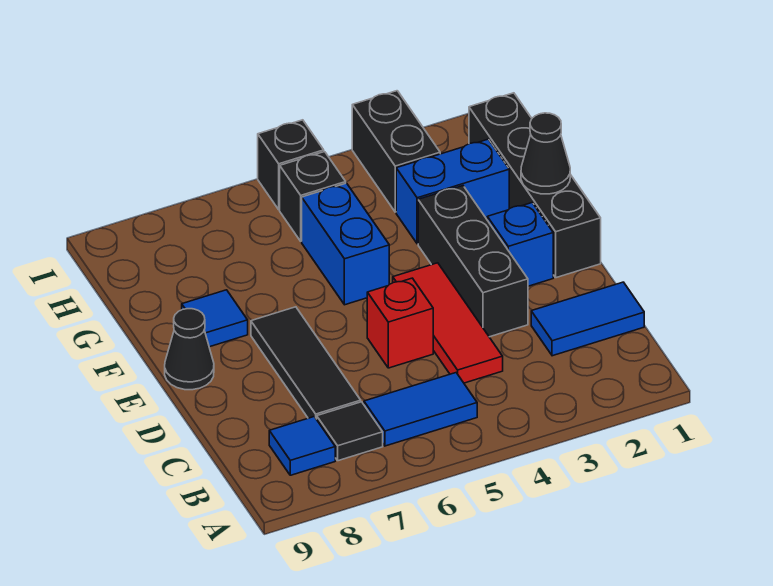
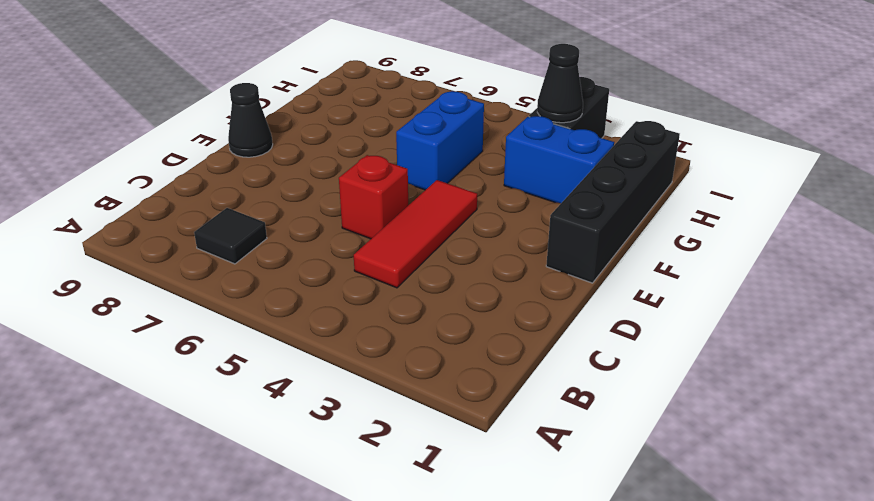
black cone H3 level 2 -> black cone F1 level 2
none -> blue tile B5:B6 level 1
none -> blue tile B8 level 1
none -> blue tile C1:C2 level 1

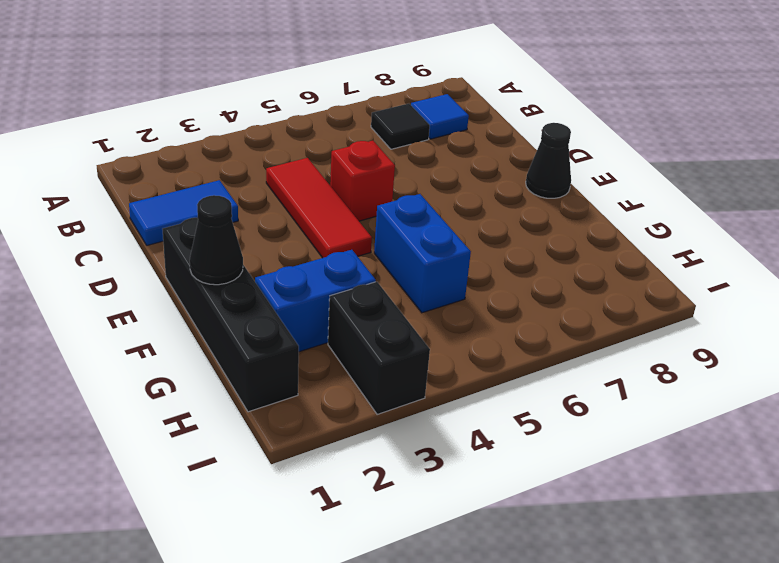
none -> blue tile B5:B6 level 1
none -> black tile C7:E7 level 1
none -> black brick D3:F3 level 1

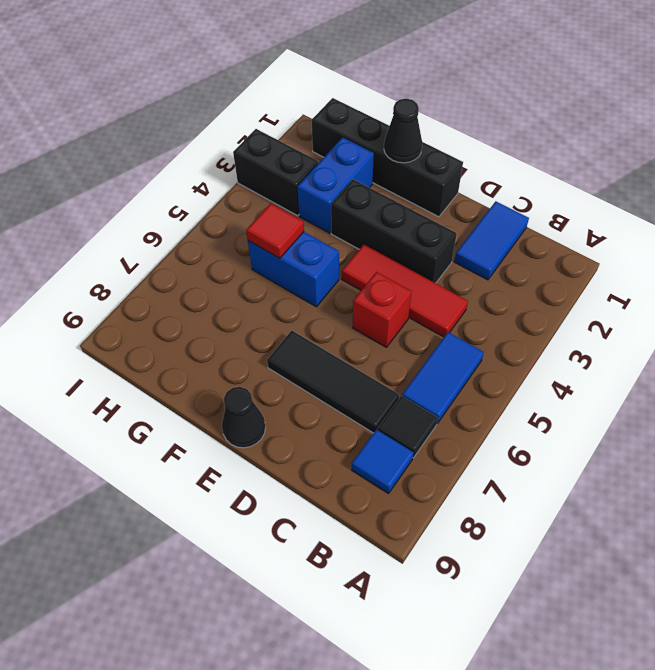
red tile G5 level 2 -> none
none -> blue brick E2 level 1
none -> blue tile F8 level 1
none -> black brick H5 level 1

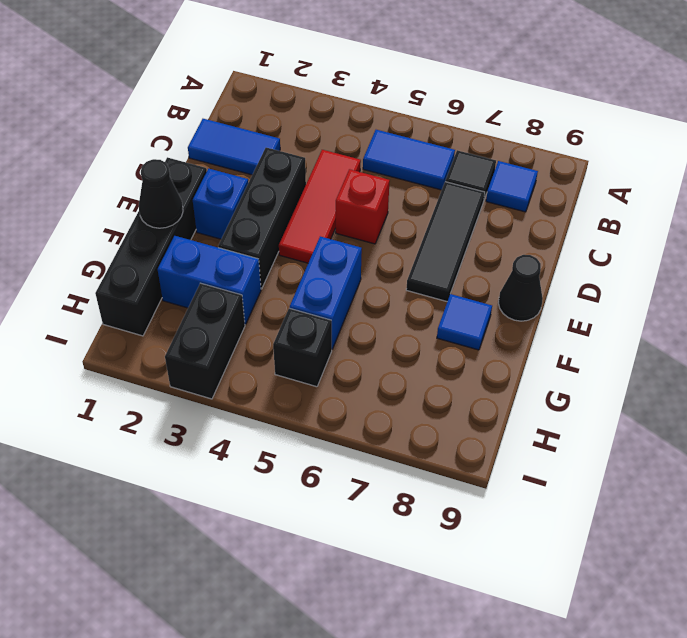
none -> black brick I5 level 1

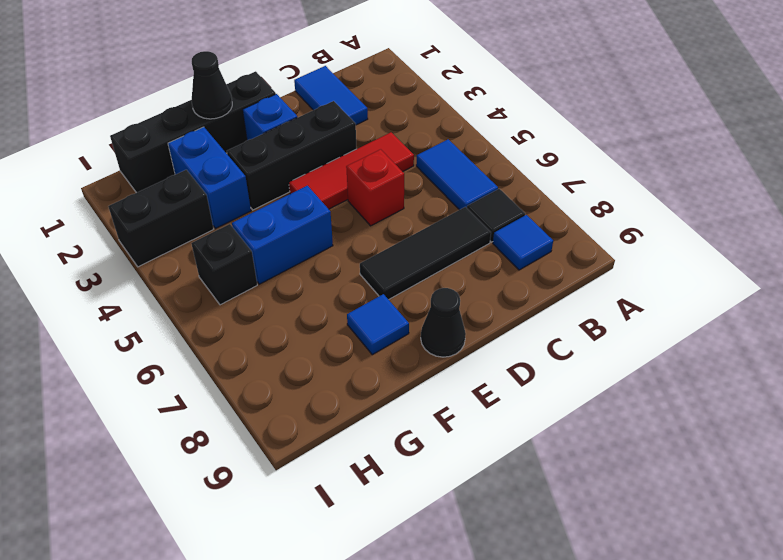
none -> black brick I5 level 1

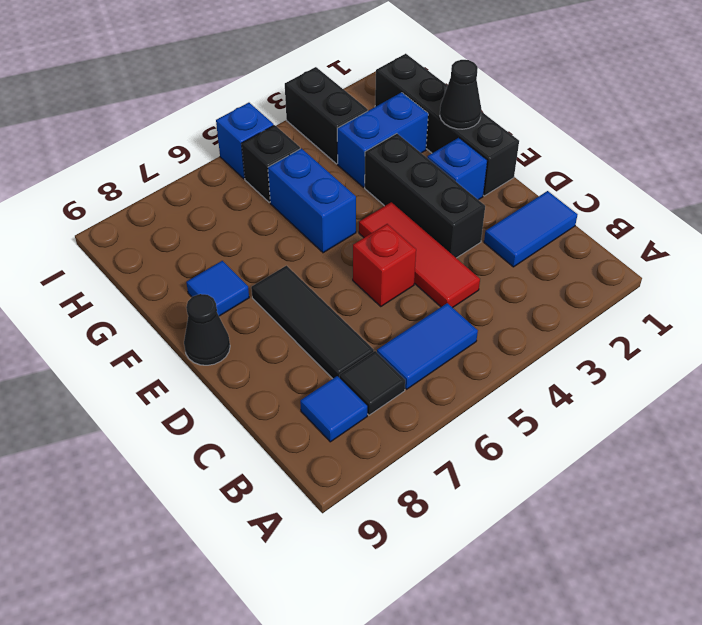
blue brick I5 level 1 -> black brick I5 level 1

